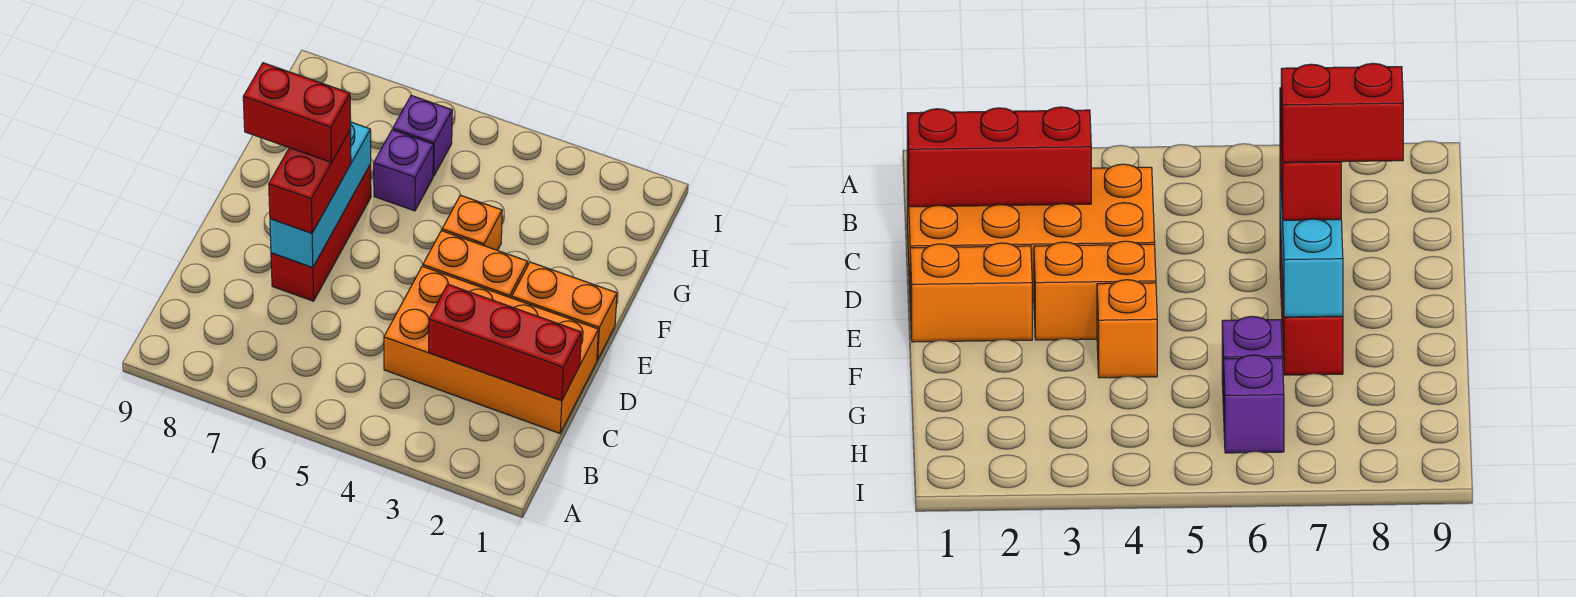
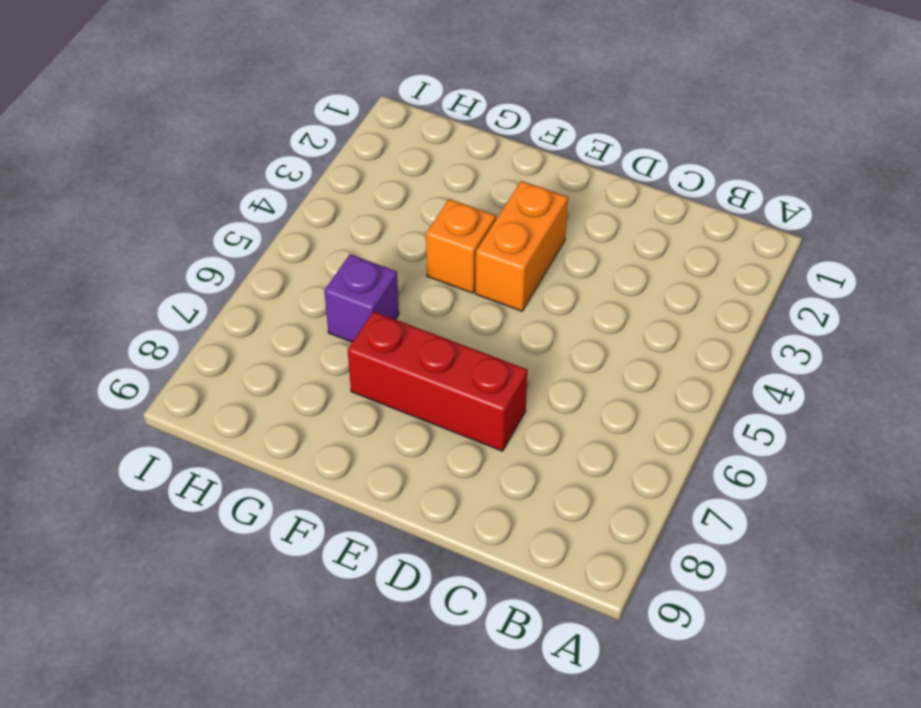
none -> orange brick C1:D4 level 1
none -> orange brick E1:E2 level 1

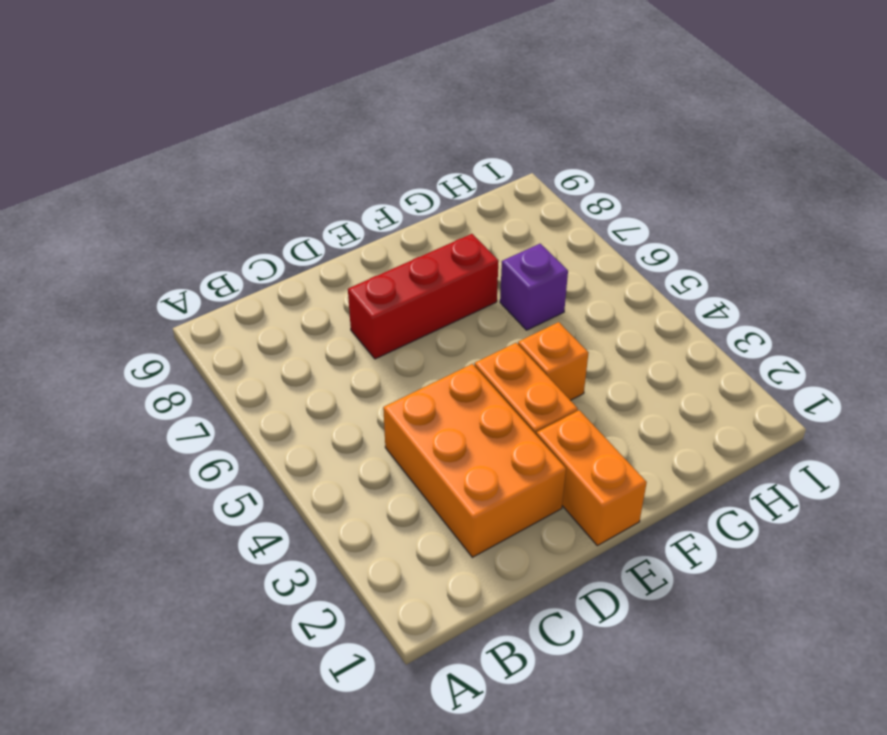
orange brick C2:D4 level 1 -> orange brick C1:D4 level 1
none -> purple brick H6 level 1
none -> red brick C1:C3 level 2

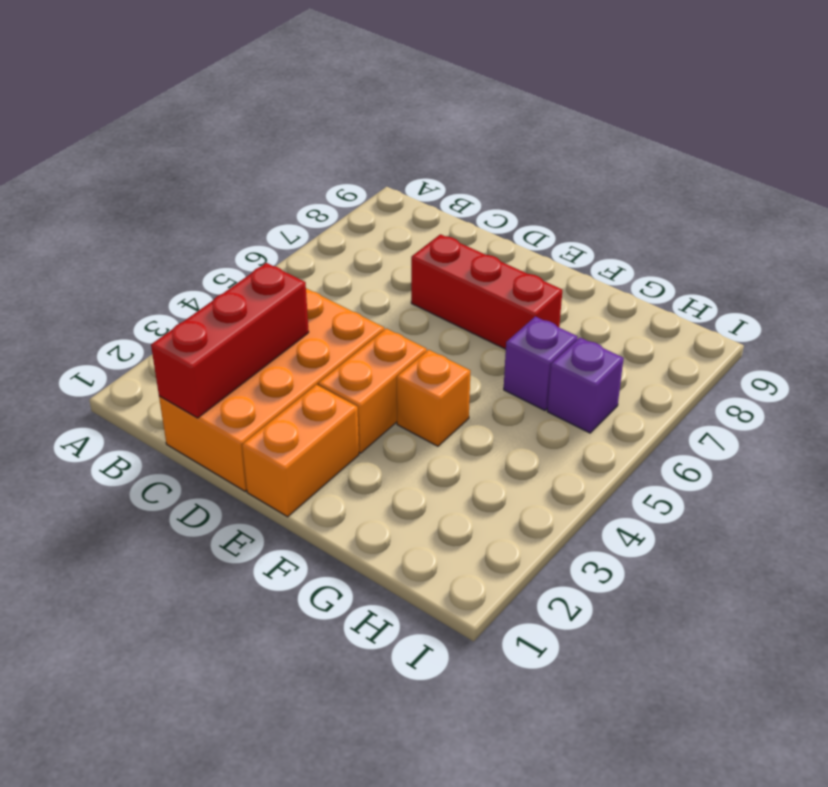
none -> cyan brick D7:F7 level 2
none -> red brick D7:E7 level 3

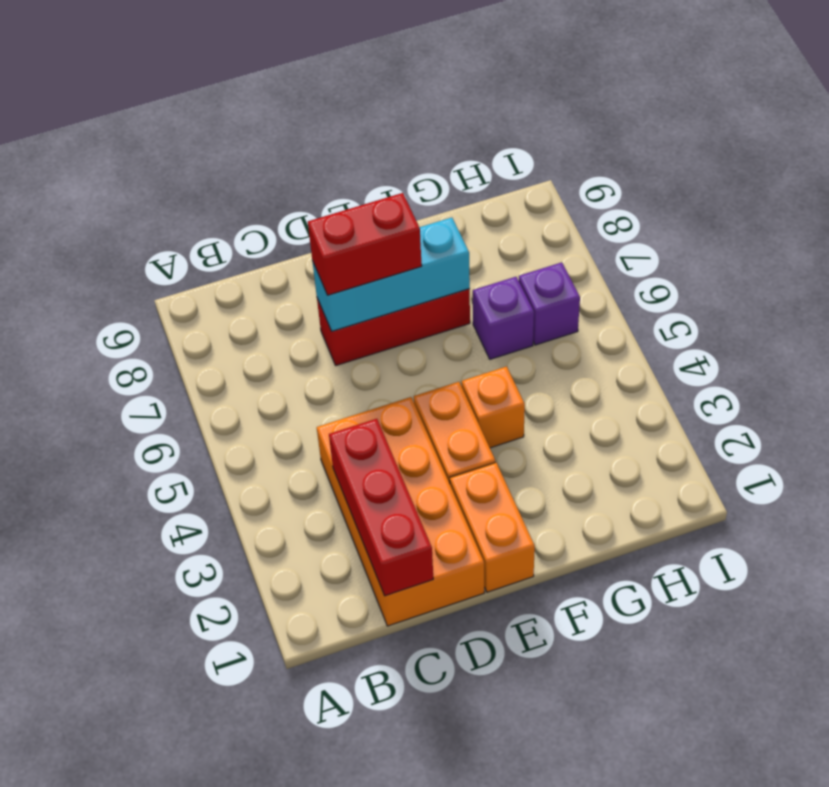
none -> red brick E7:E8 level 4

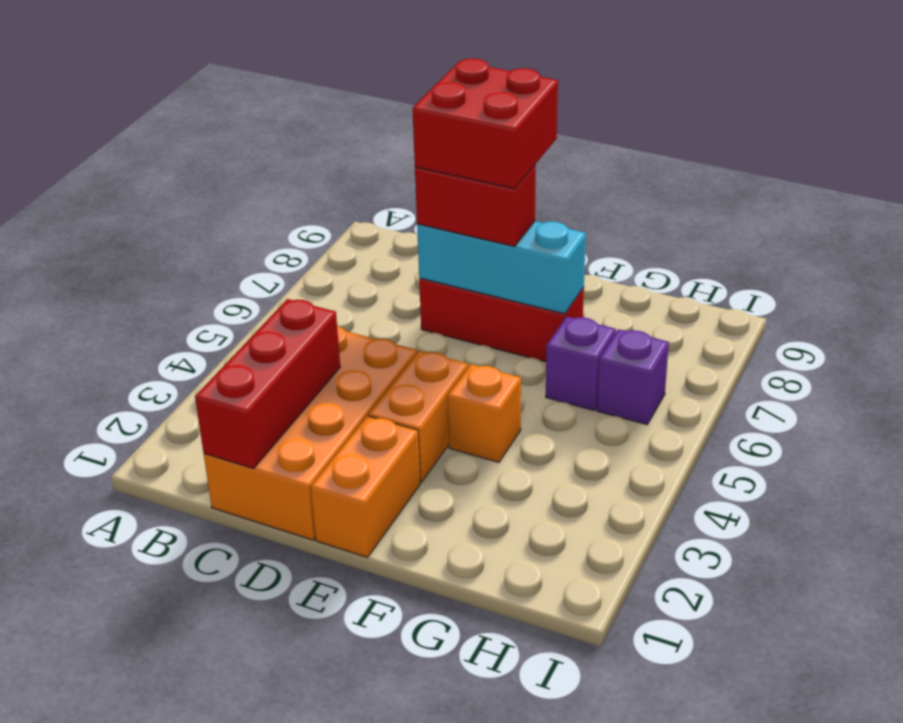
red brick D7:E8 level 4 -> red brick E7:E8 level 4

